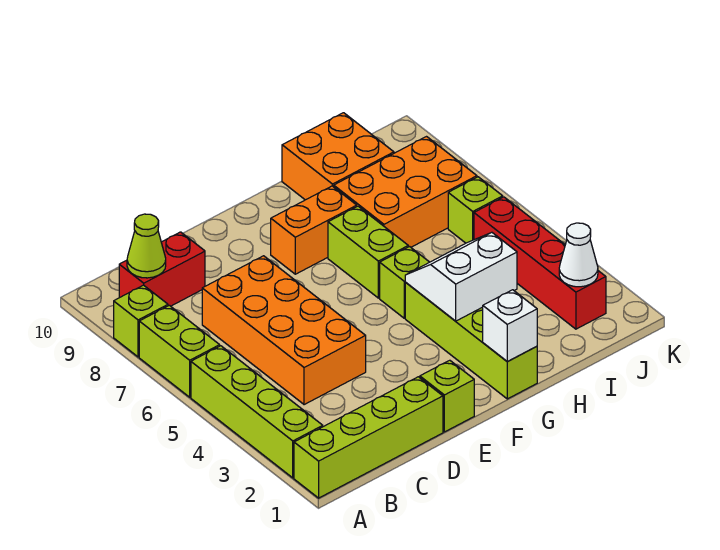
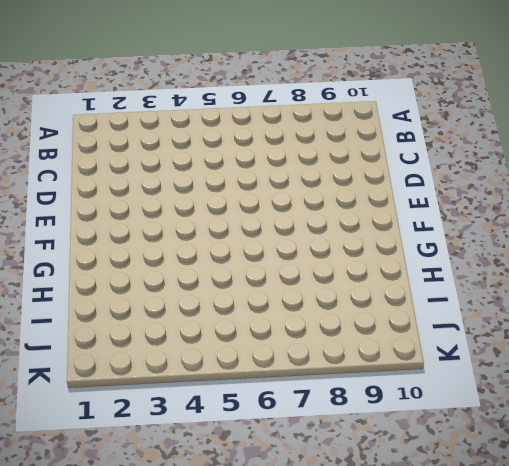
none -> lime brick A1:D1 level 1
none -> lime brick A2:A5 level 1
none -> lime brick A6:A7 level 1

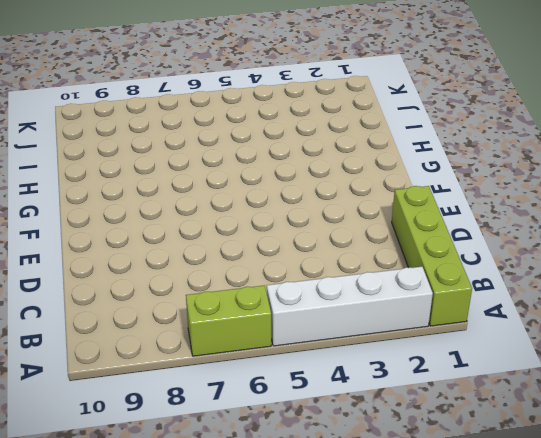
white brick A2:A5 level 1 -> lime brick A2:A5 level 1
none -> lime brick A8 level 1
none -> red brick B9:C9 level 1
none -> orange brick C4:D7 level 1

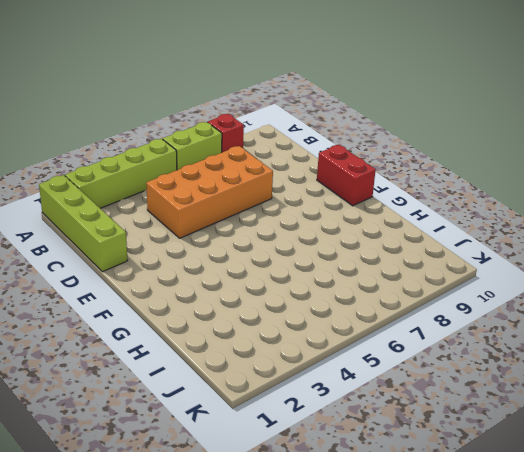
red brick A8 level 1 -> lime brick A8 level 1
red brick E10:F10 level 1 -> red brick B9:C9 level 1
none -> lime brick E1 level 1
none -> orange brick F8:G8 level 1
none -> lime brick G1:G4 level 1

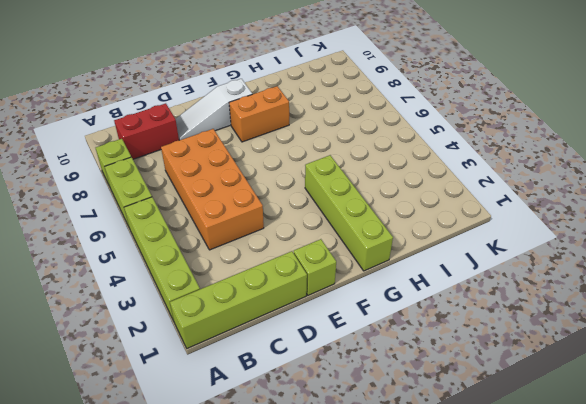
white slope D9:F9 level 1 top F -> none
none -> lime brick G5 level 1
none -> lime brick G6:G7 level 1
none -> orange brick H7:J8 level 1

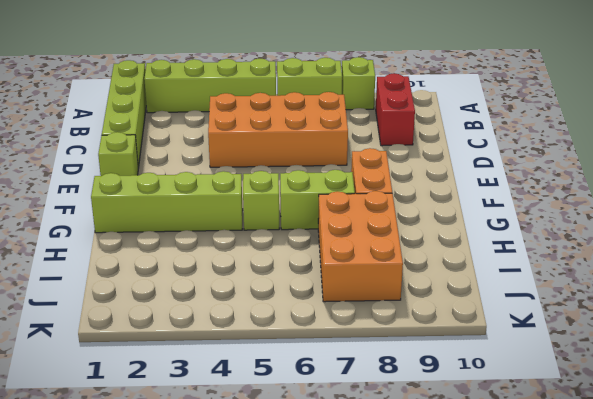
none -> orange brick H9:I10 level 1
none -> red brick J2:J5 level 1
none -> lime brick J6 level 1

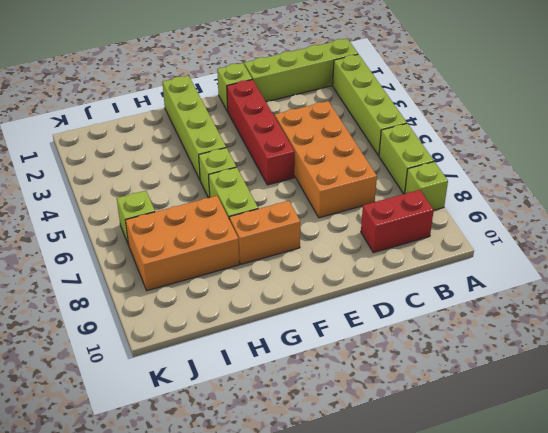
red brick E2:E5 level 1 -> red brick J2:J5 level 1
none -> orange brick H9:I10 level 1
none -> lime cone B9 level 2
none -> white brick G1 level 2

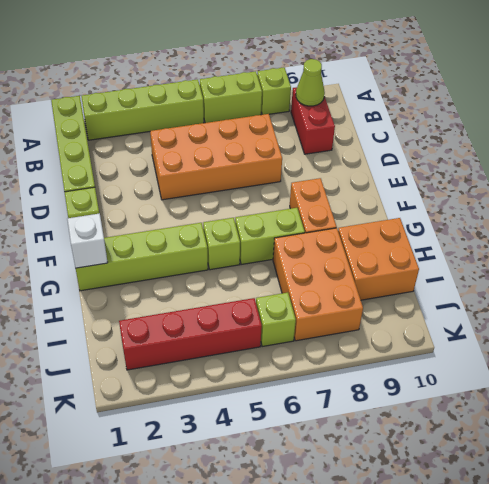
none -> white slope G3:H4 level 2 top 3
none -> white cone J2 level 2

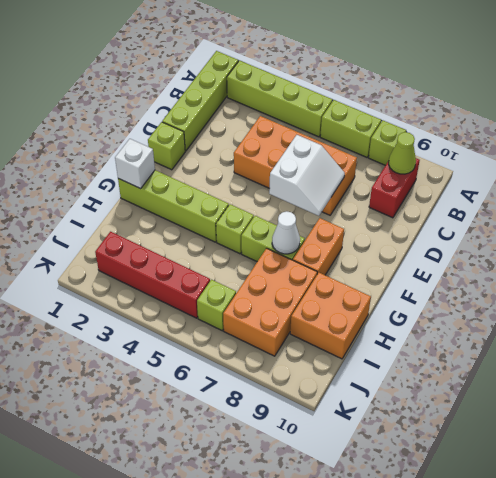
white slope D6:E7 level 2 top 6 -> white slope G3:H4 level 2 top 3
white cone G7 level 2 -> white cone J2 level 2

